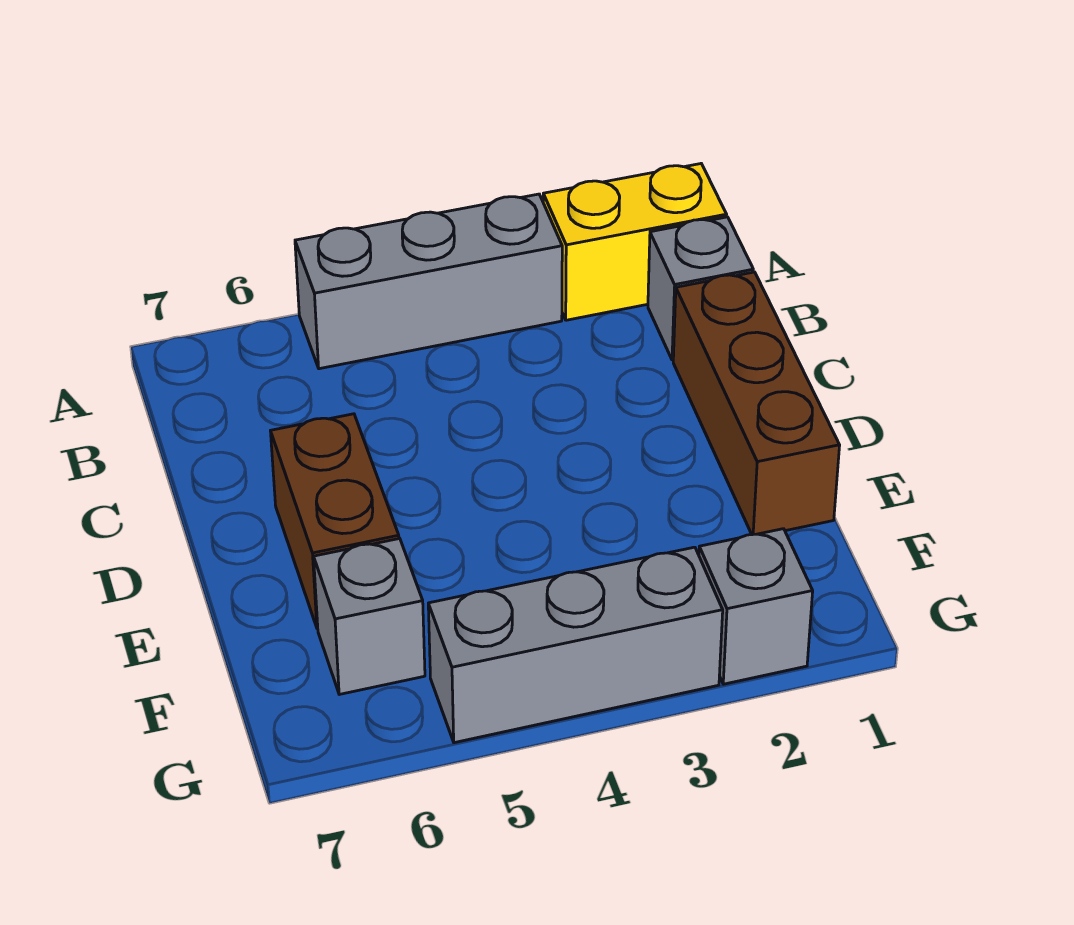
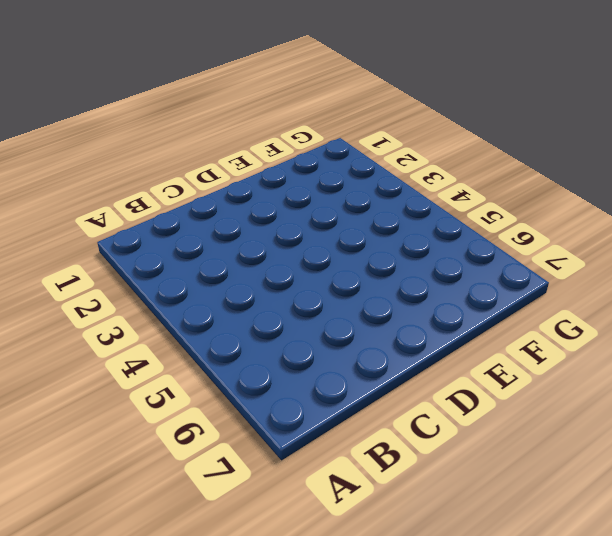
none -> yellow brick A1:A2 level 1
none -> grey brick A3:A5 level 1

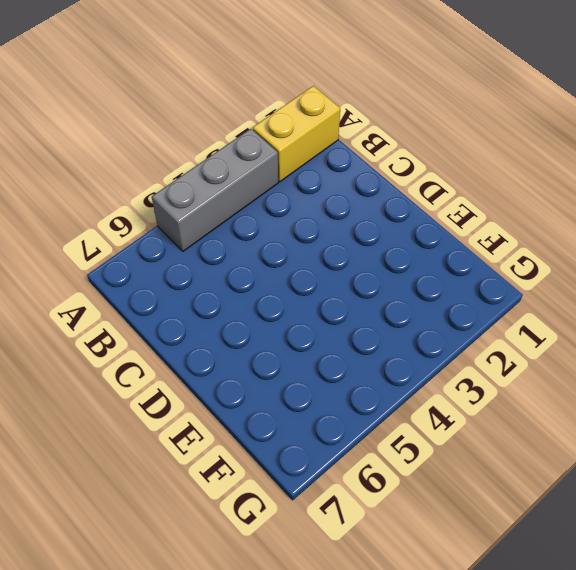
none -> grey brick B1 level 1
none -> brown brick C1:E1 level 1

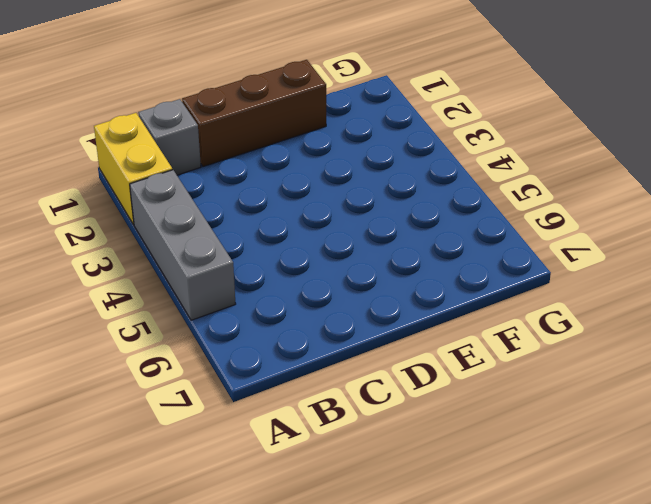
none -> brown brick D6:E6 level 1
none -> grey brick F6 level 1

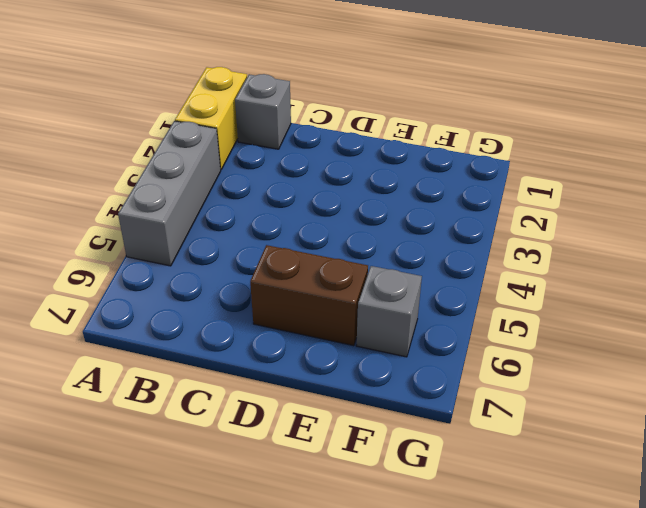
none -> brown brick C1:E1 level 1
none -> grey brick G2 level 1

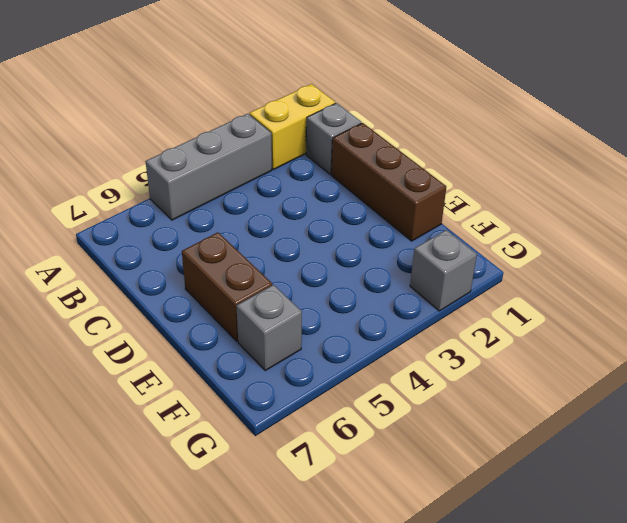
none -> grey brick G3:G5 level 1

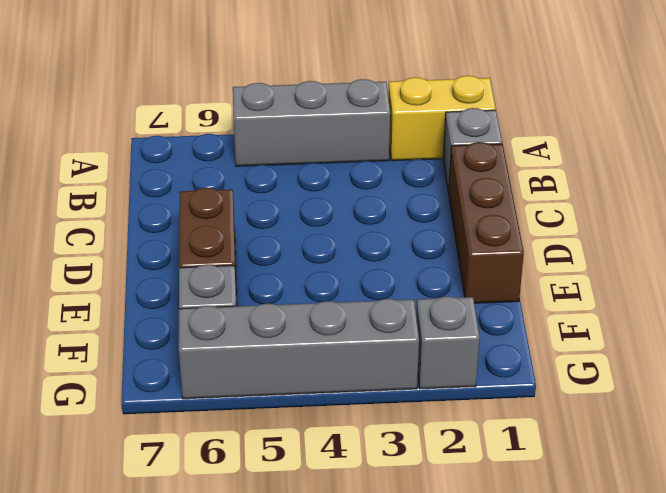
grey brick G3:G6 level 1 -> grey brick G3:G5 level 1

